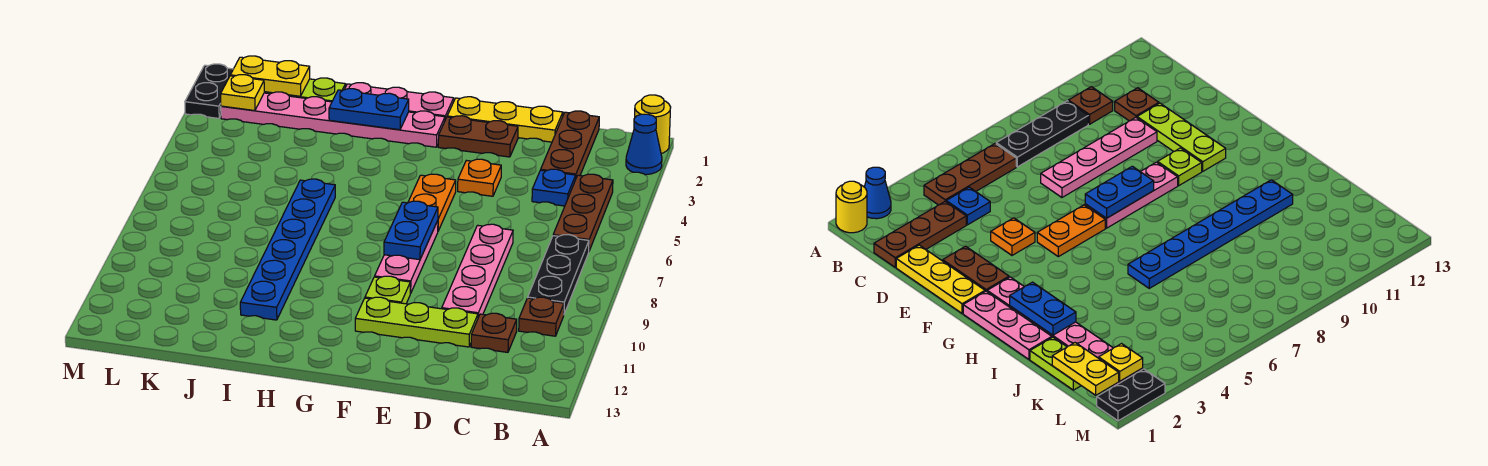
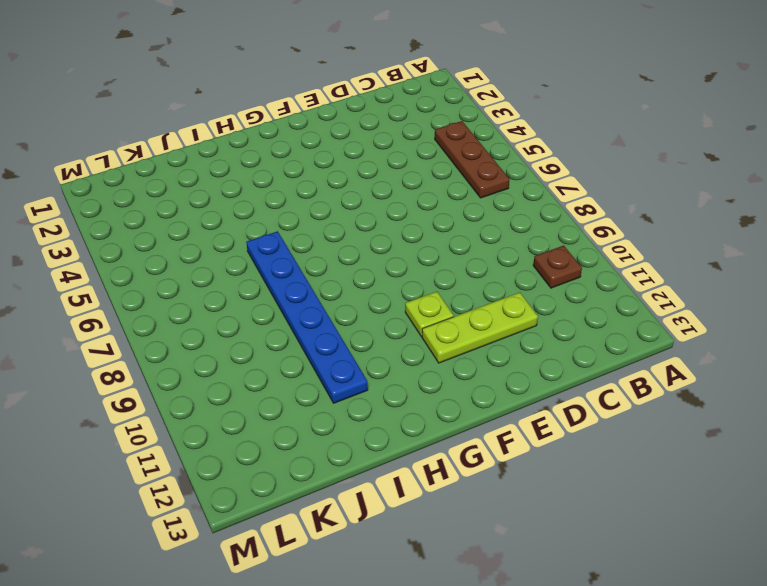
none -> yellow round brick A1 level 1
none -> blue cone A2 level 1
none -> black plate B7:B9 level 1

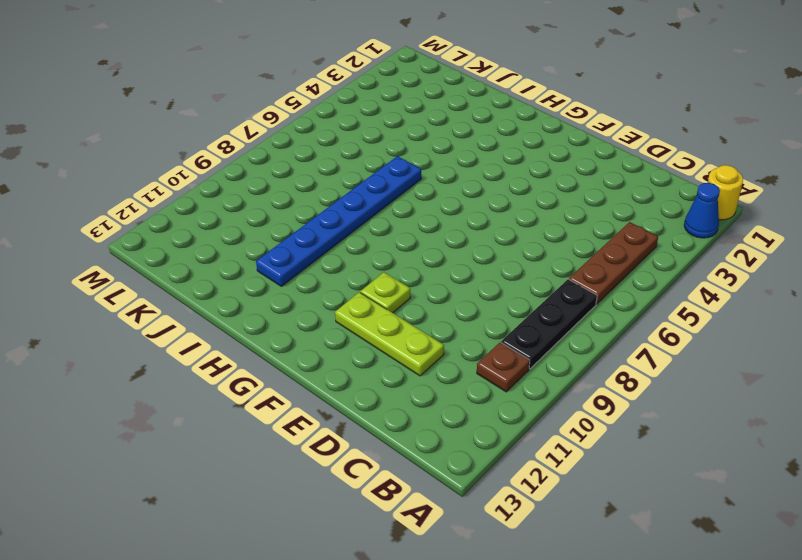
none -> brown plate C1:C3 level 1
none -> blue plate C4 level 1
none -> brown plate C11 level 1

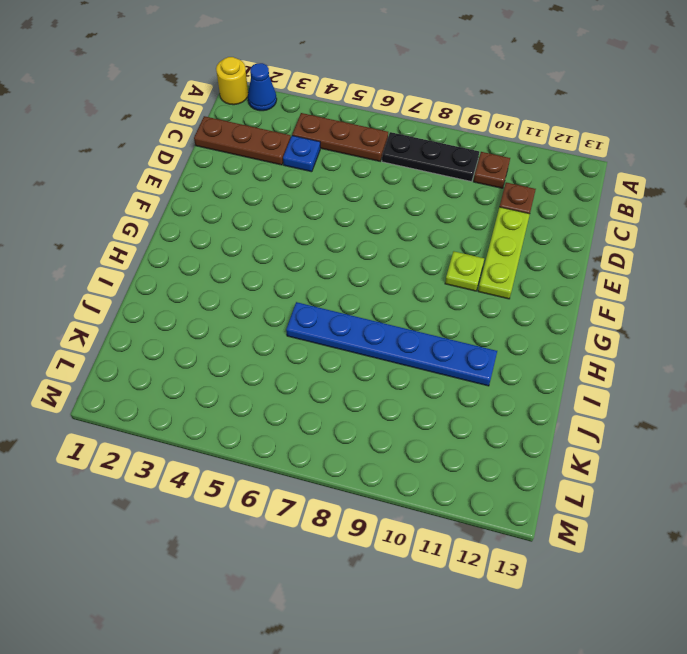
none -> yellow plate D1:F1 level 1
none -> pink plate D7:D10 level 1
none -> brown plate E2:F2 level 1

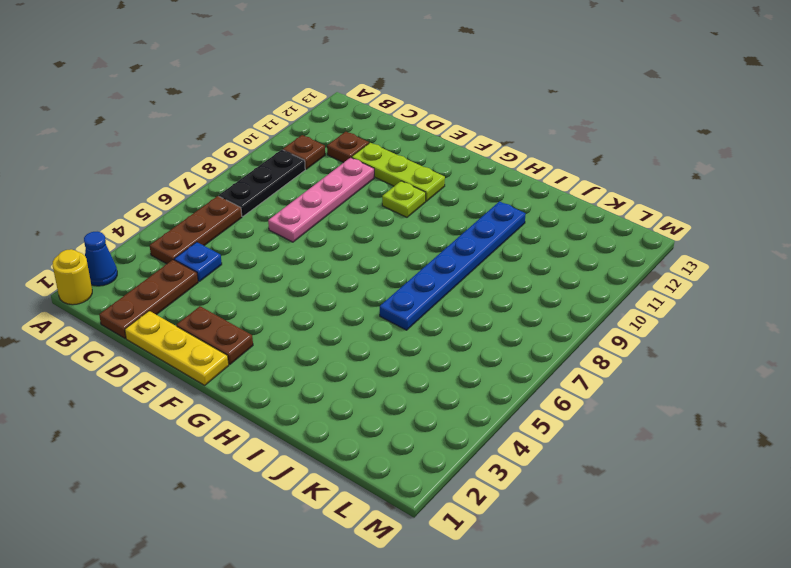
none -> orange plate E4 level 1
none -> orange plate F5:F6 level 1
none -> pink plate F7:F9 level 1

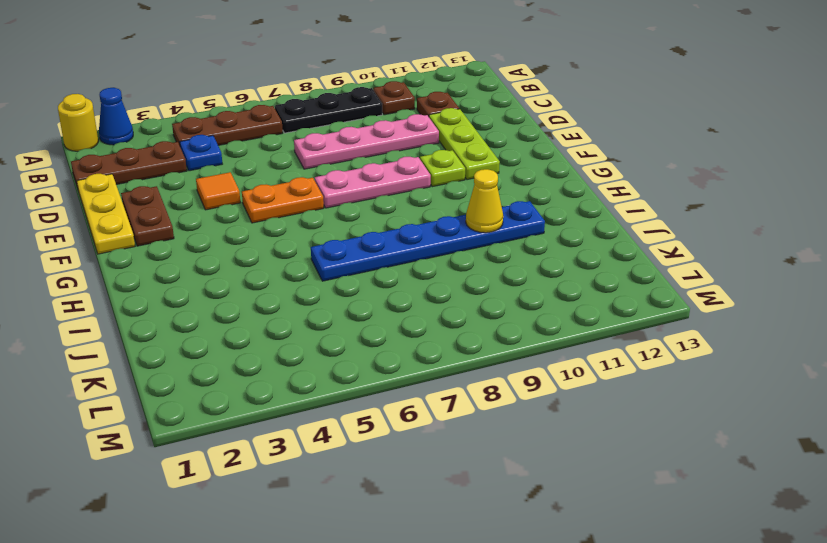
orange tile E4 level 1 -> orange plate E4 level 1
yellow cone I10 level 2 -> none
none -> pink plate G1:I1 level 1
none -> pink plate G2:L2 level 1
none -> lime plate J1:K1 level 1

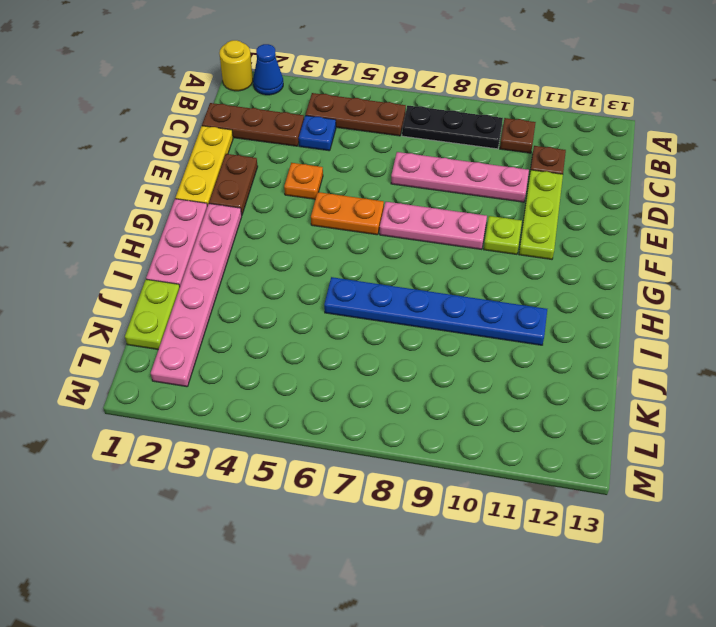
none -> black plate M1:M2 level 1
none -> blue plate F7:F8 level 2
none -> blue plate H2:I2 level 2

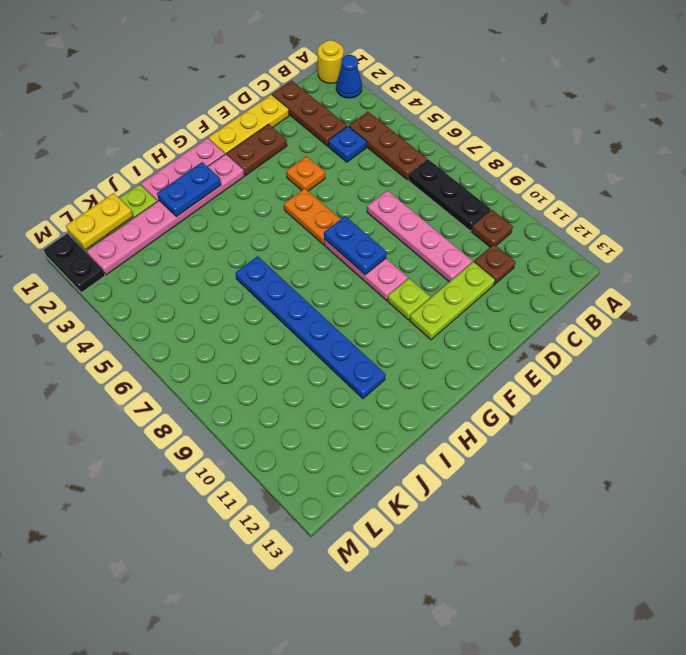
none -> yellow plate L2 level 2

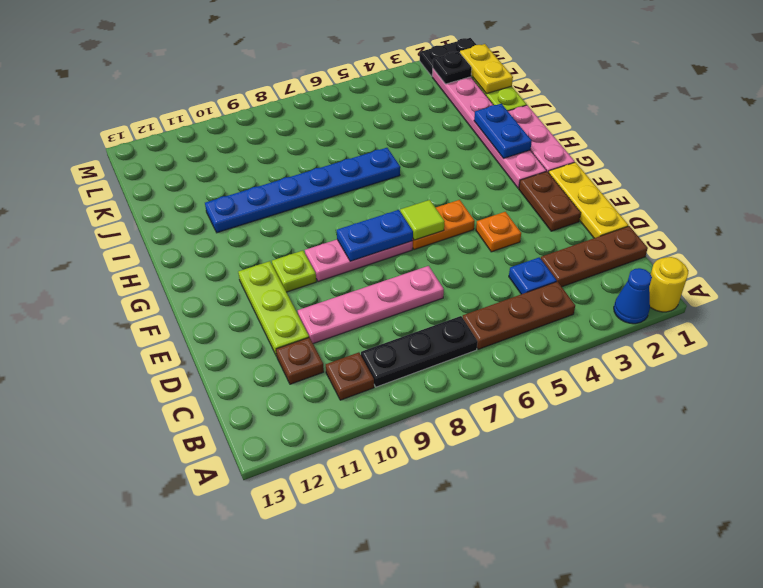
lime tile F6 level 2 -> none
black plate L2 level 2 -> yellow plate L2 level 2

